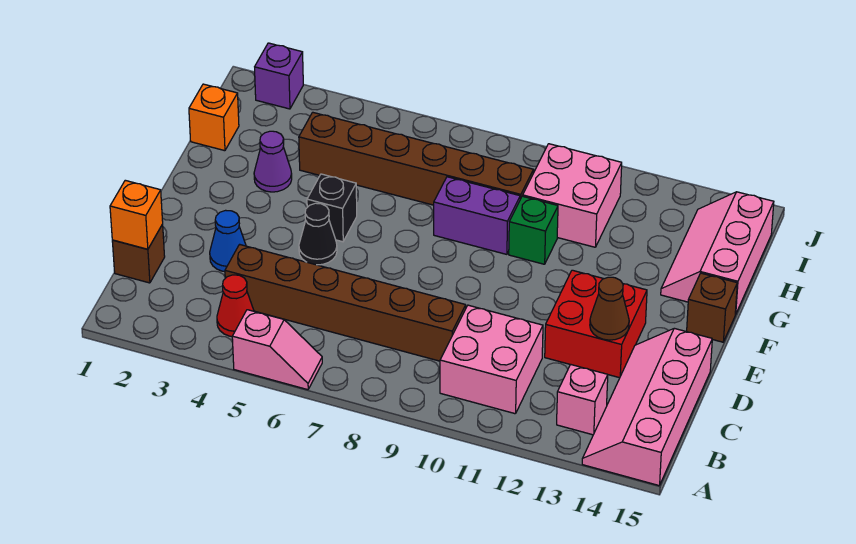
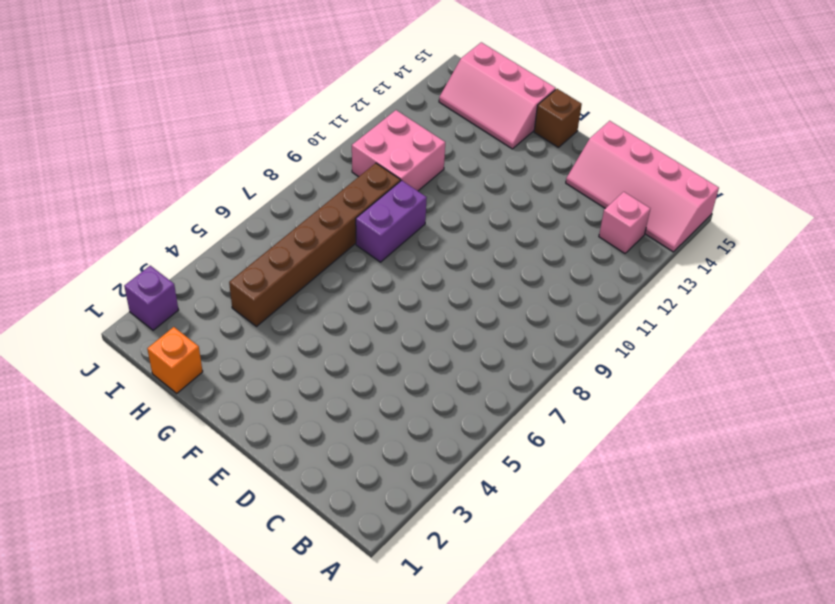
none -> pink slope A5:A6 level 1 top 5
none -> red cone B4 level 1
none -> pink brick B10:C11 level 1

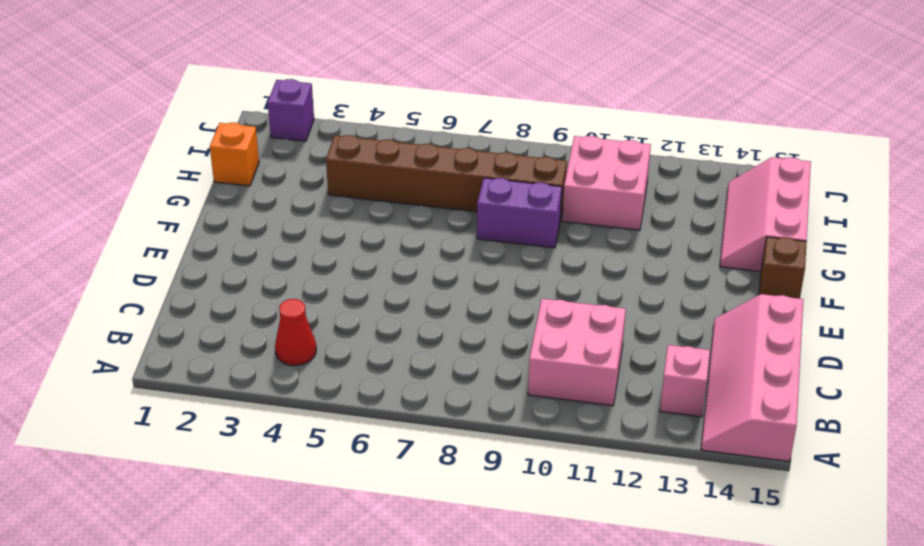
none -> pink slope A5:A6 level 1 top 5
none -> brown brick C1 level 1
none -> brown brick C4:C9 level 1

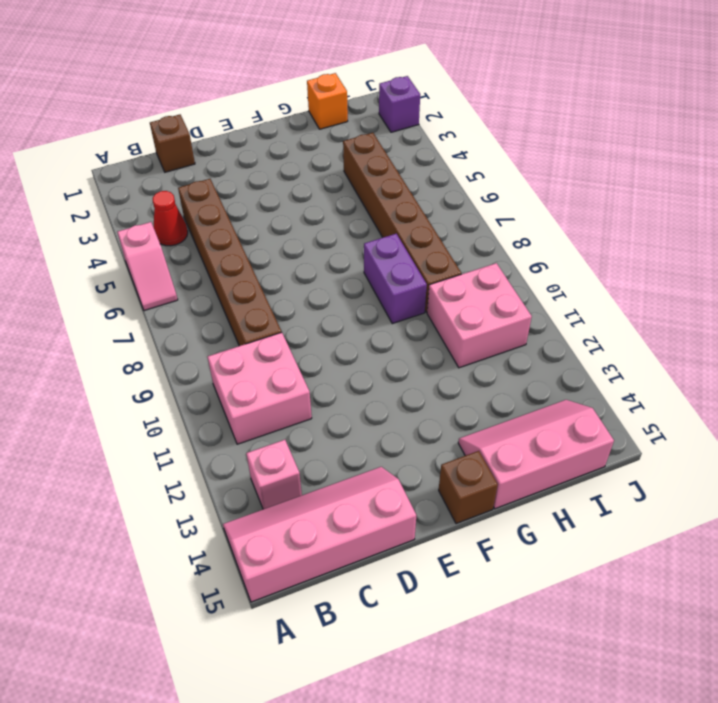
none -> blue cone D3 level 1
none -> red brick D12:E13 level 1
none -> black cone E5 level 1

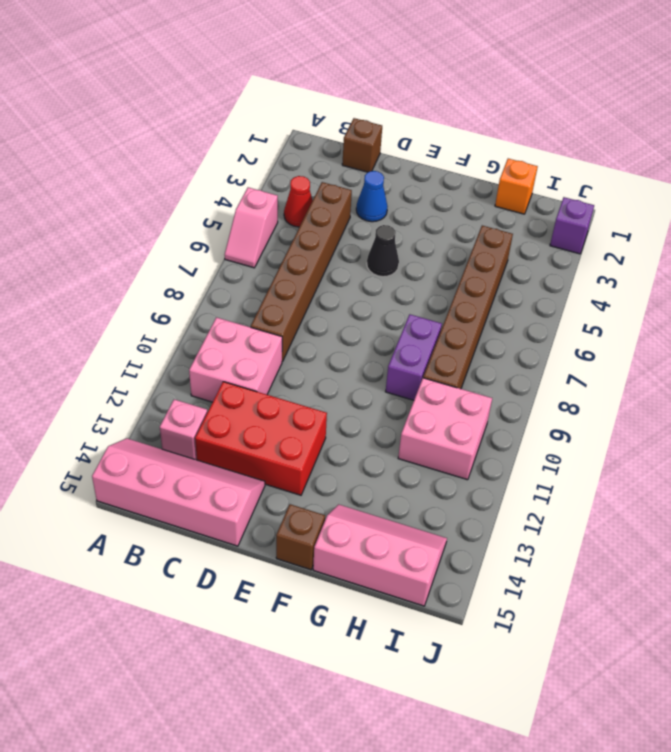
red brick C12:E13 level 1 -> red brick D12:E13 level 1
none -> black brick F5 level 1
none -> purple cone G3 level 1
none -> green brick G10 level 1

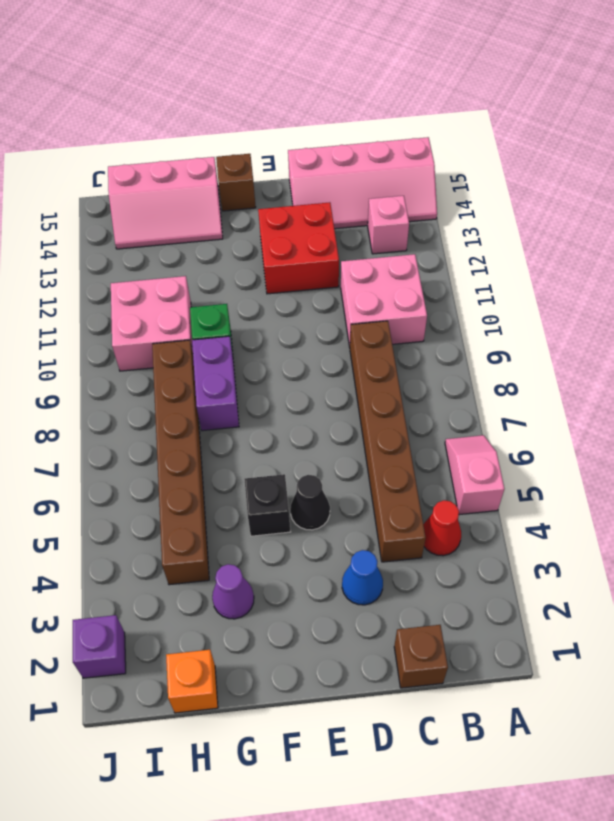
none -> orange brick C1 level 2
none -> brown cone D13 level 2

